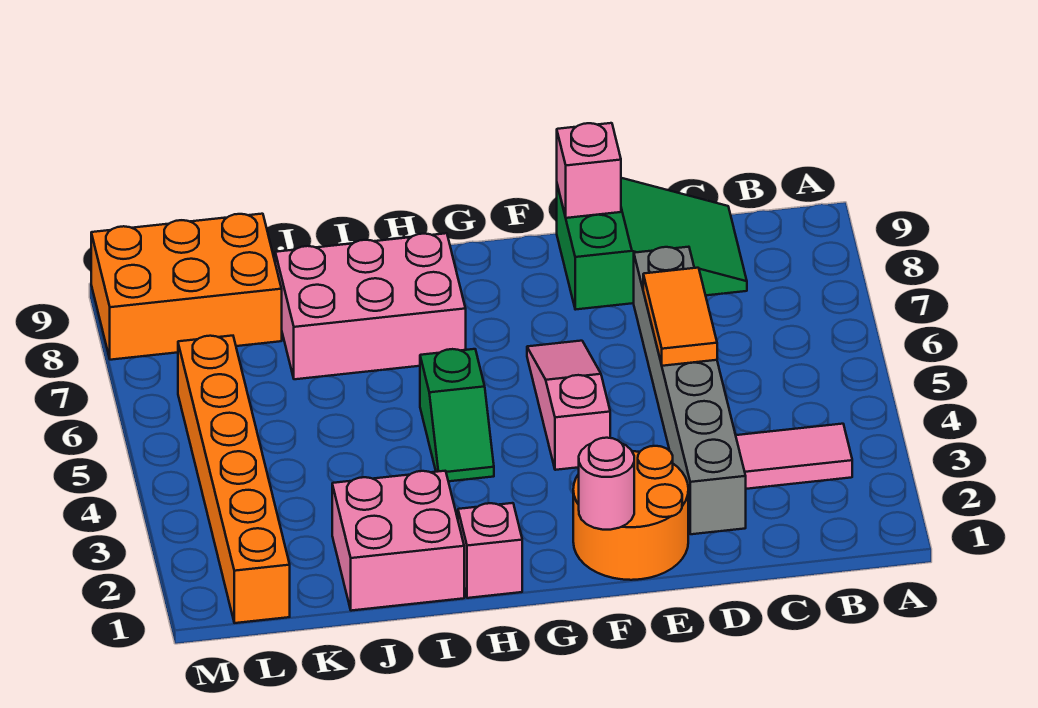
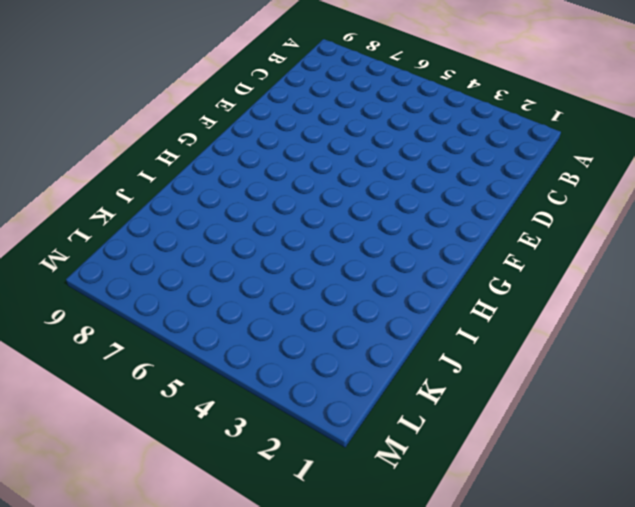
none -> pink tile B3:C3 level 1
none -> green slope C8:E9 level 1 top E
none -> grey brick D2:D7 level 1

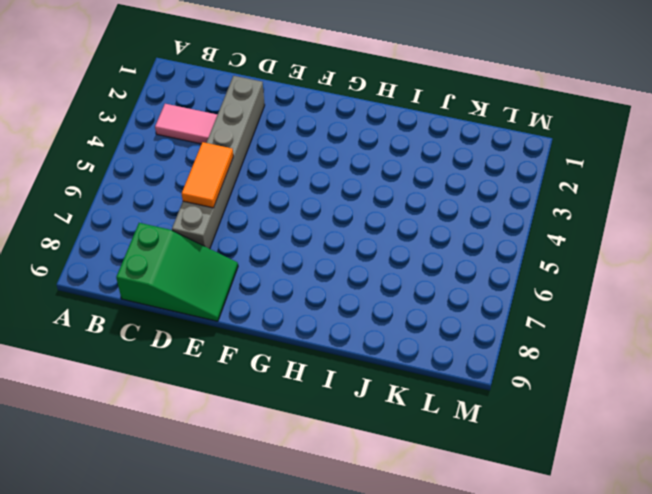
green slope C8:E9 level 1 top C -> green slope C8:E9 level 1 top E
none -> orange round brick E1:F2 level 1
none -> pink slope F4:F6 level 1 top 4
none -> pink brick H1 level 1

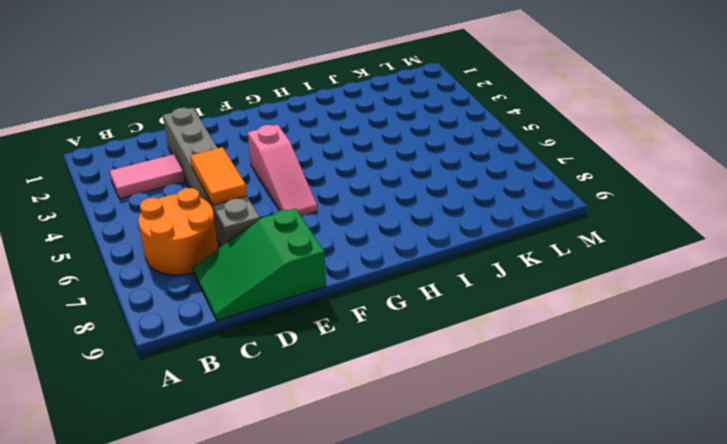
orange round brick B6:C7 level 1 -> orange round brick E1:F2 level 1
none -> pink brick H1 level 1
none -> green slope H4:H5 level 1 top 5
none -> pink brick H7:J8 level 1

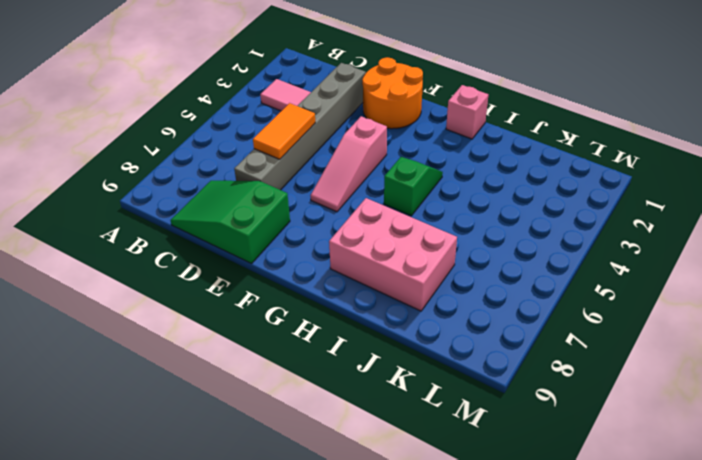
none -> pink brick I1:J2 level 1
none -> orange brick K8:M9 level 1
none -> orange brick L1:L6 level 1

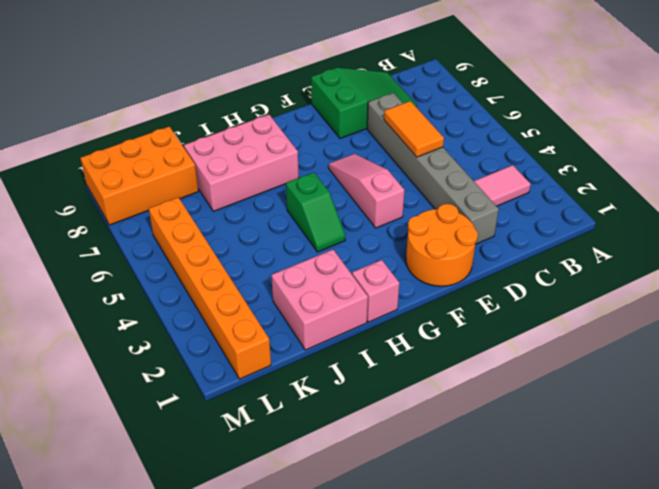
none -> pink brick E9 level 2
none -> pink round brick F1 level 2

